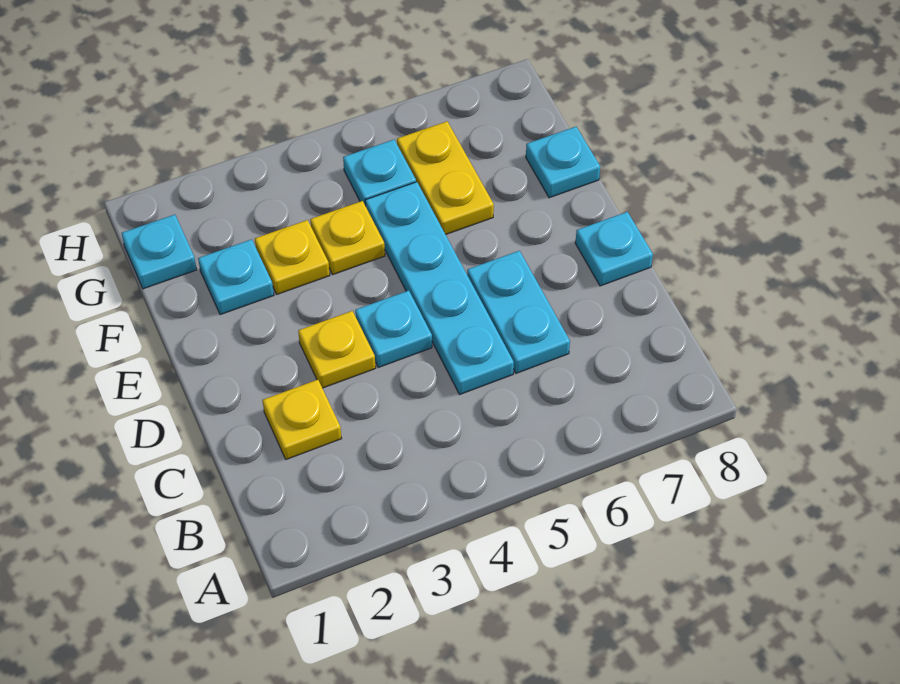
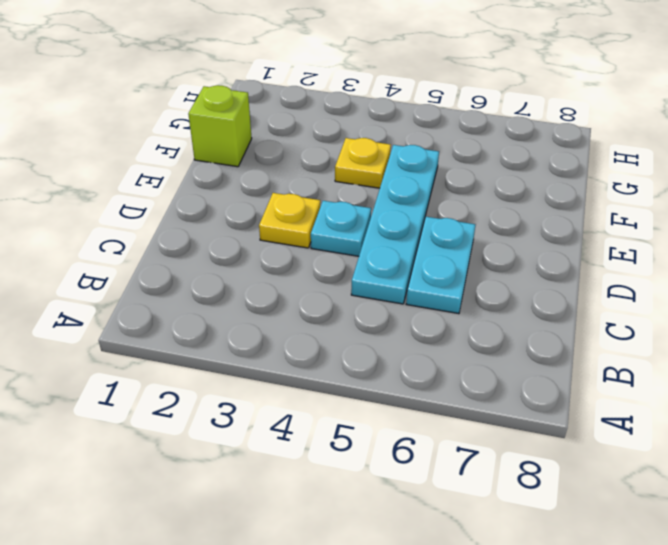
lime brick F1 level 1 -> none
none -> yellow plate C2 level 1
none -> cyan plate D8 level 1
none -> cyan plate F2 level 1

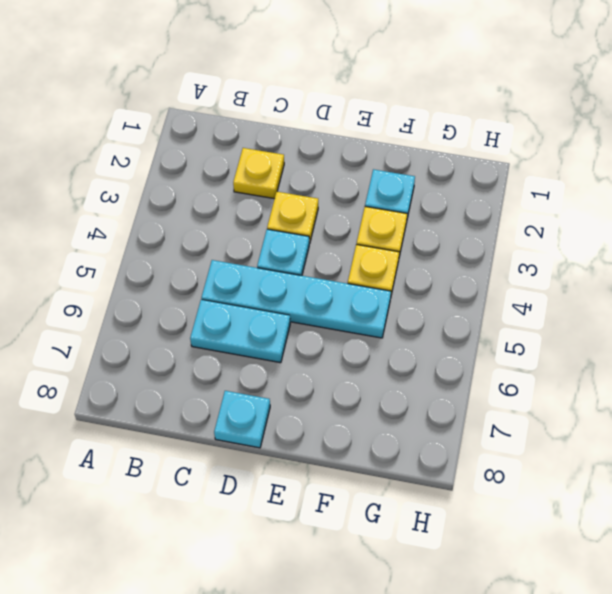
none -> yellow plate F6:G6 level 1
none -> cyan plate F8 level 1
none -> cyan plate G1 level 1

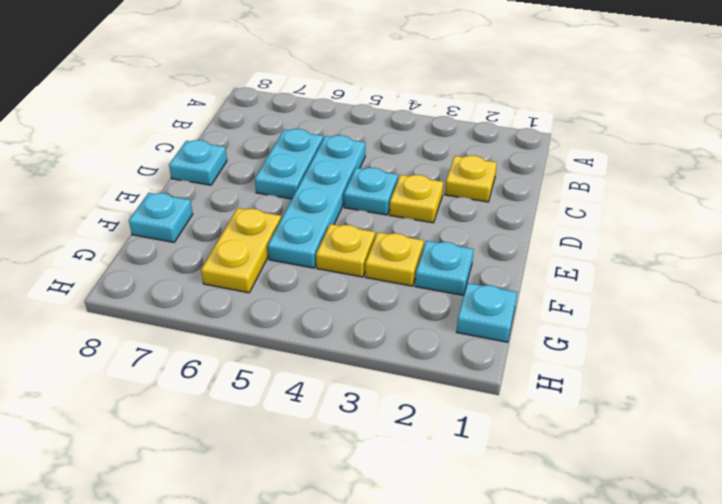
none -> cyan plate G5 level 1

